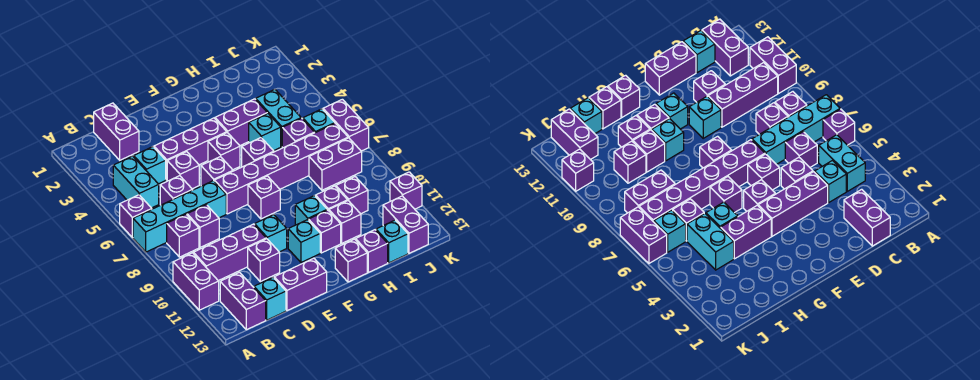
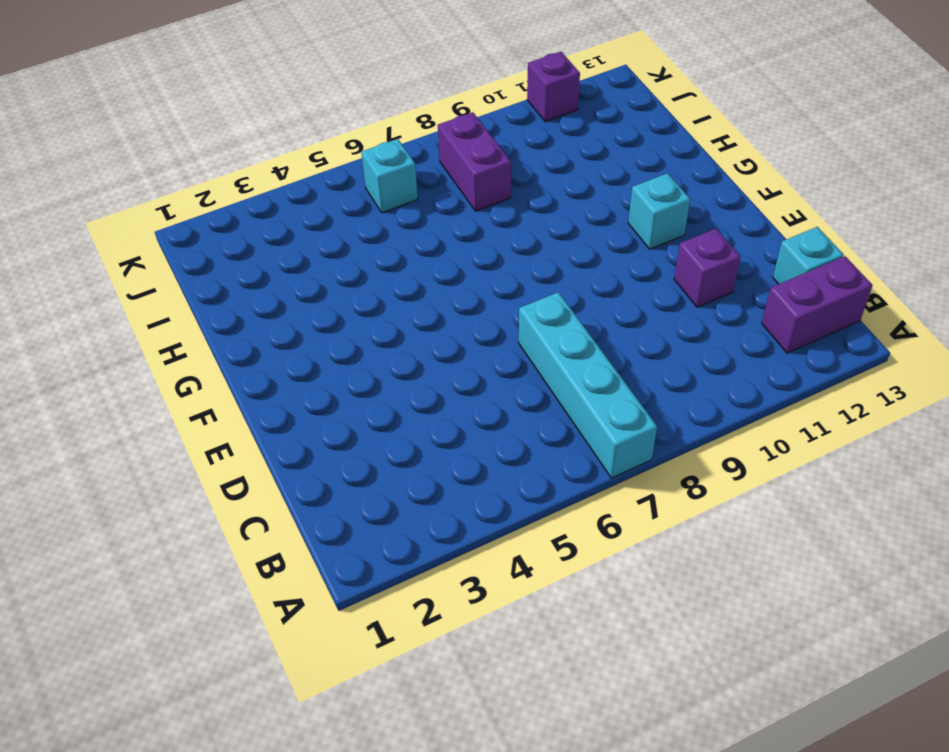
none -> purple brick A6 level 1
none -> purple brick A10:A11 level 1
none -> cyan brick B4:B5 level 1
none -> purple brick B8 level 1

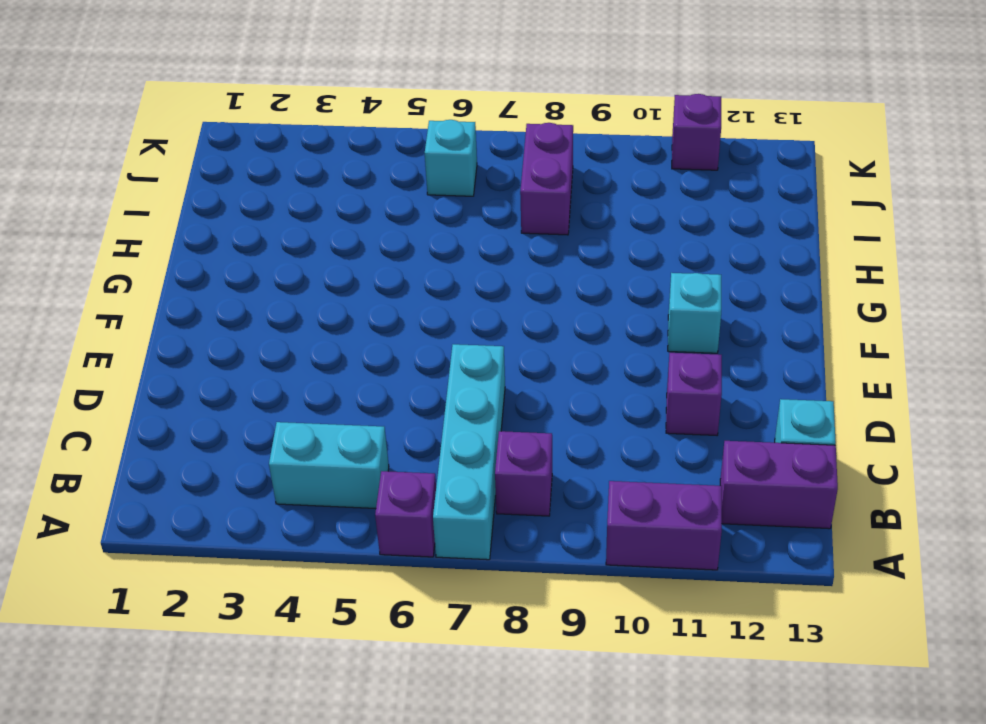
none -> purple brick B10:D10 level 1
none -> purple brick C1:C2 level 1
none -> cyan brick C4 level 1
none -> purple brick C6 level 1

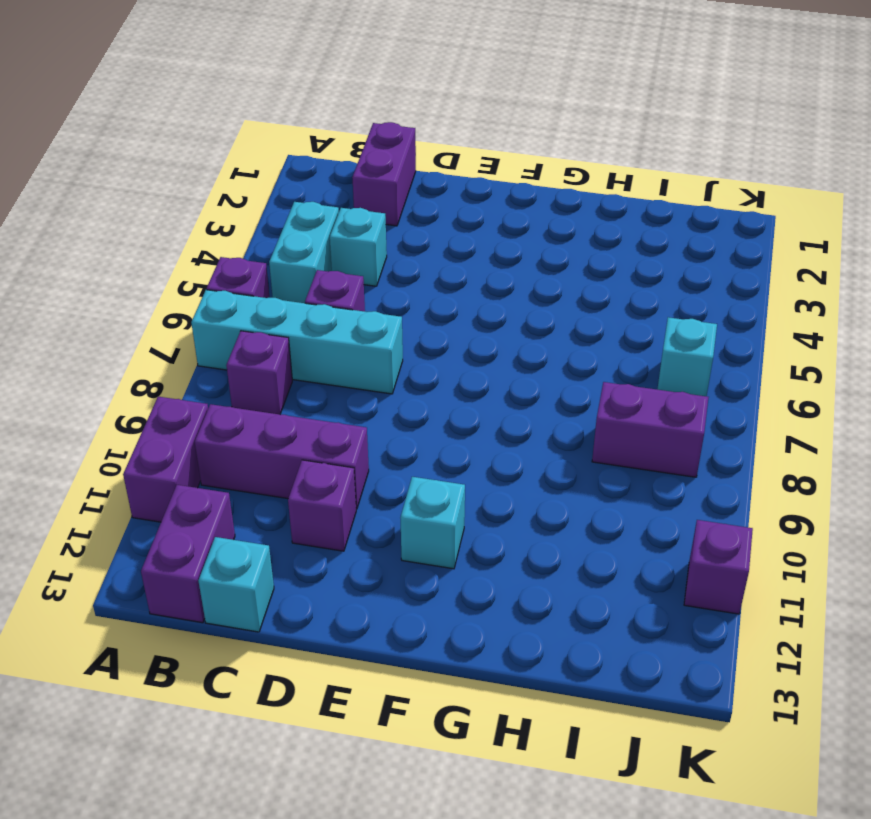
none -> purple brick C8 level 1
none -> purple brick D4:F4 level 1
none -> purple brick D5 level 1
none -> purple brick D13:E13 level 1

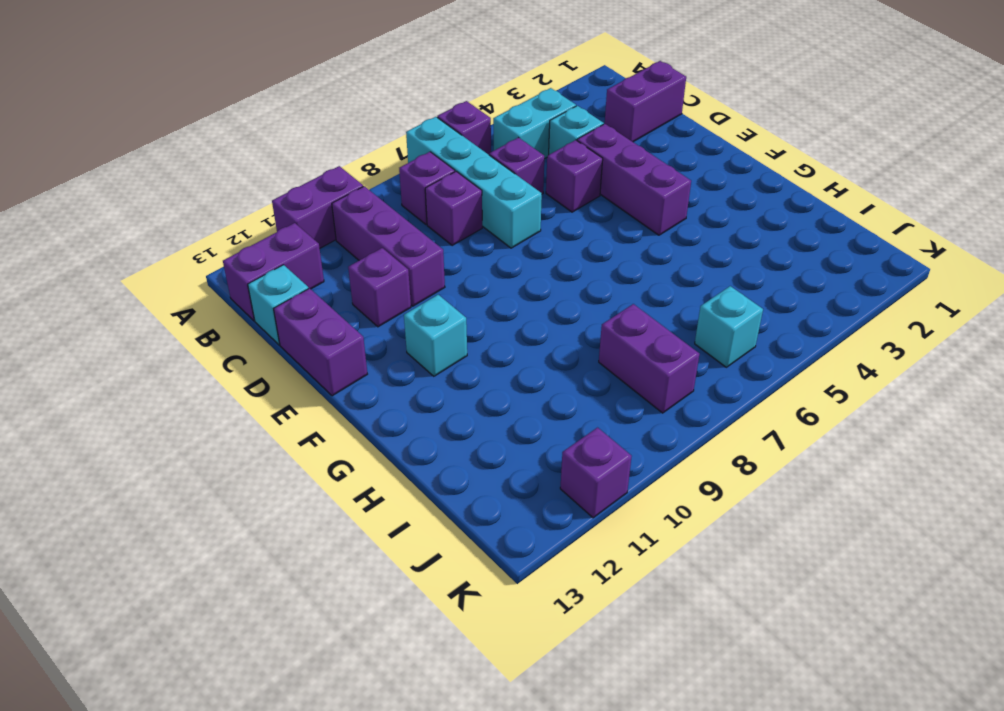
none -> purple brick E6 level 1
none -> purple brick E7:J7 level 1
none -> cyan brick E10 level 1
none -> purple brick F5 level 1

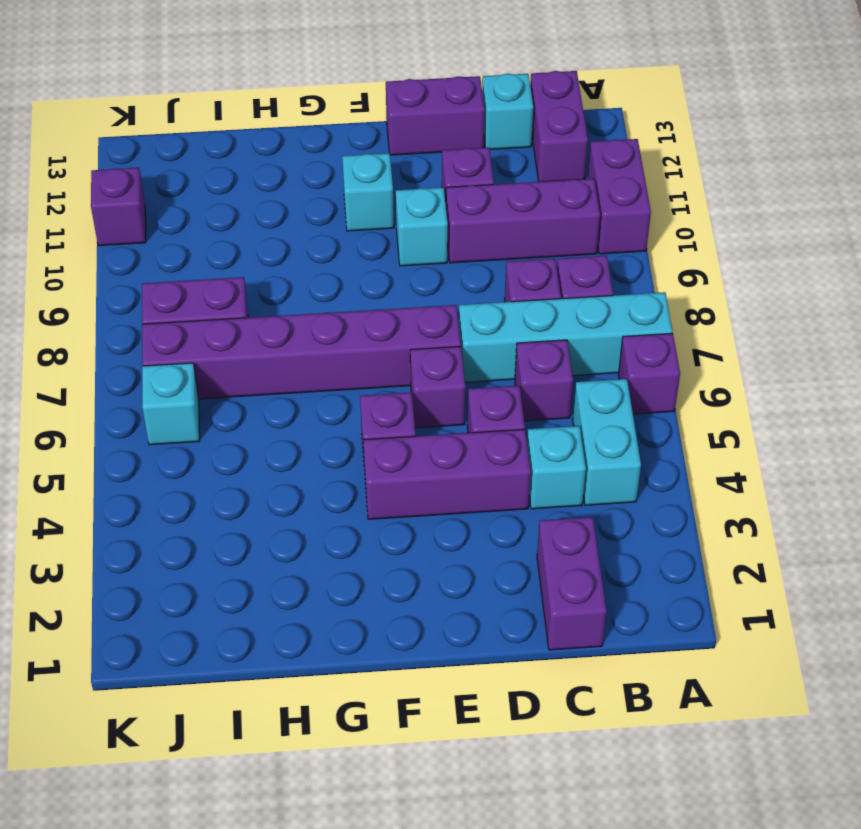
none -> purple brick F8 level 1
none -> purple brick G4:H4 level 1
none -> purple brick G6 level 1
none -> cyan brick G10 level 1

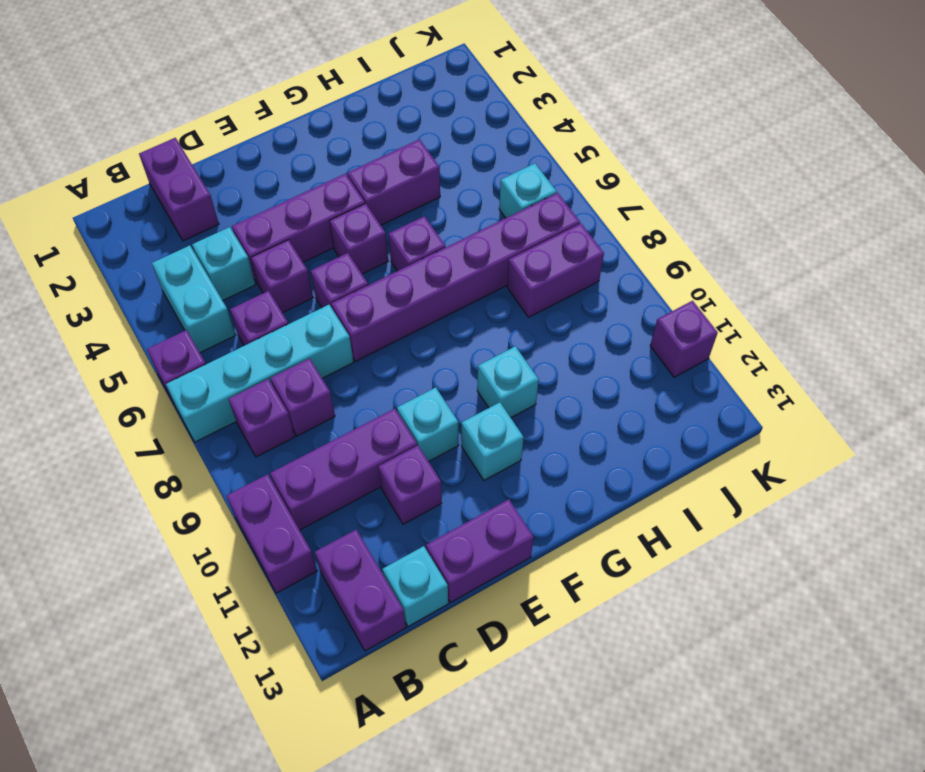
none -> purple brick F8 level 1
none -> purple brick G11 level 1
none -> purple brick G13 level 1
none -> cyan brick H5 level 1

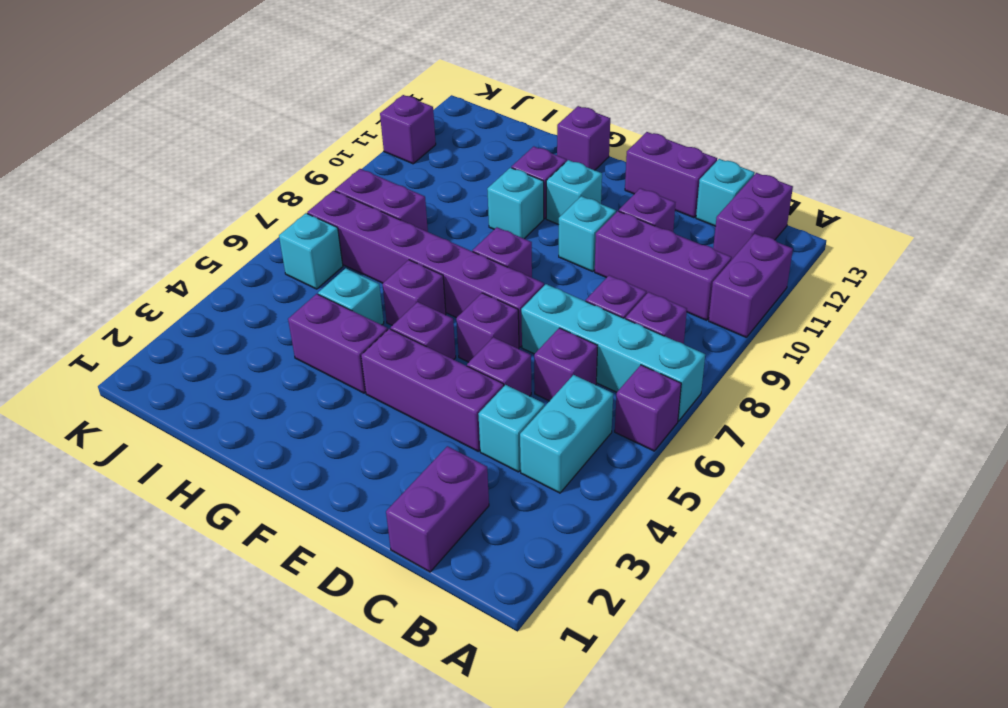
none -> purple brick H10 level 1
none -> purple brick H11 level 1
none -> purple brick H13 level 1
none -> cyan brick I4:I5 level 1

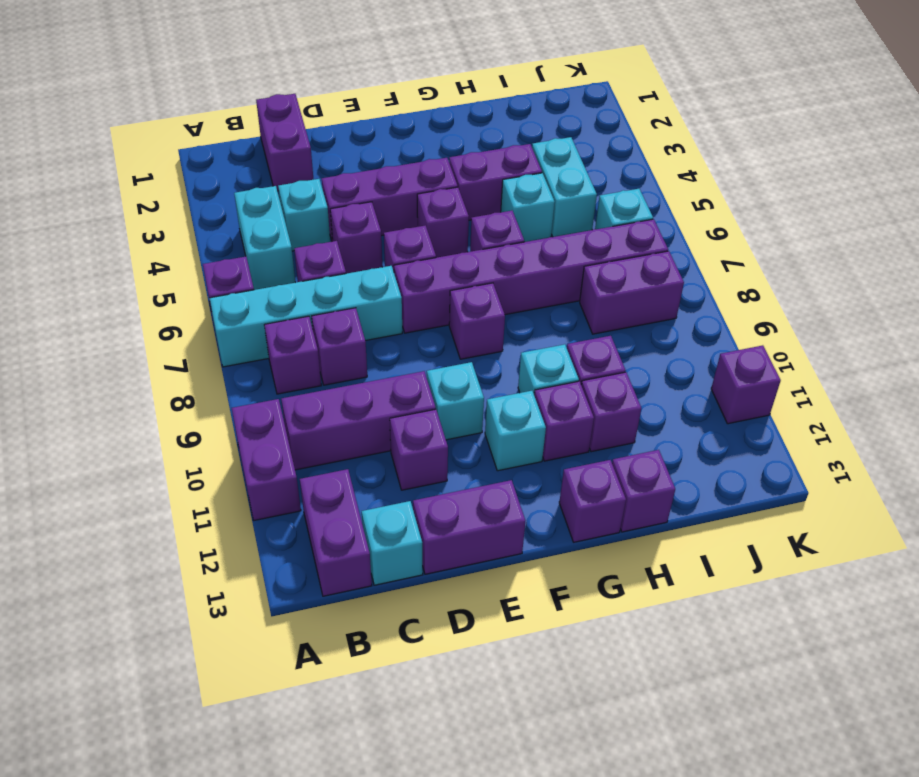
none -> purple brick I6 level 1
none -> purple brick I10 level 1
none -> cyan brick I13 level 1
none -> purple brick J12:J13 level 1

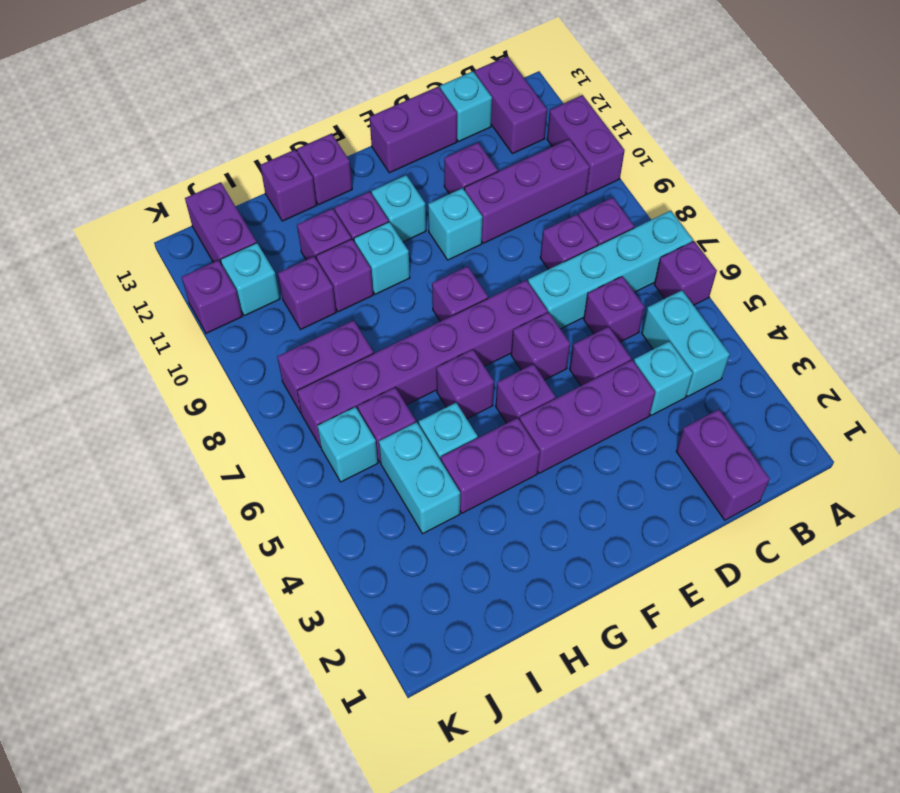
cyan brick J11 level 1 -> cyan brick I13 level 1
none -> purple brick K6:K7 level 1

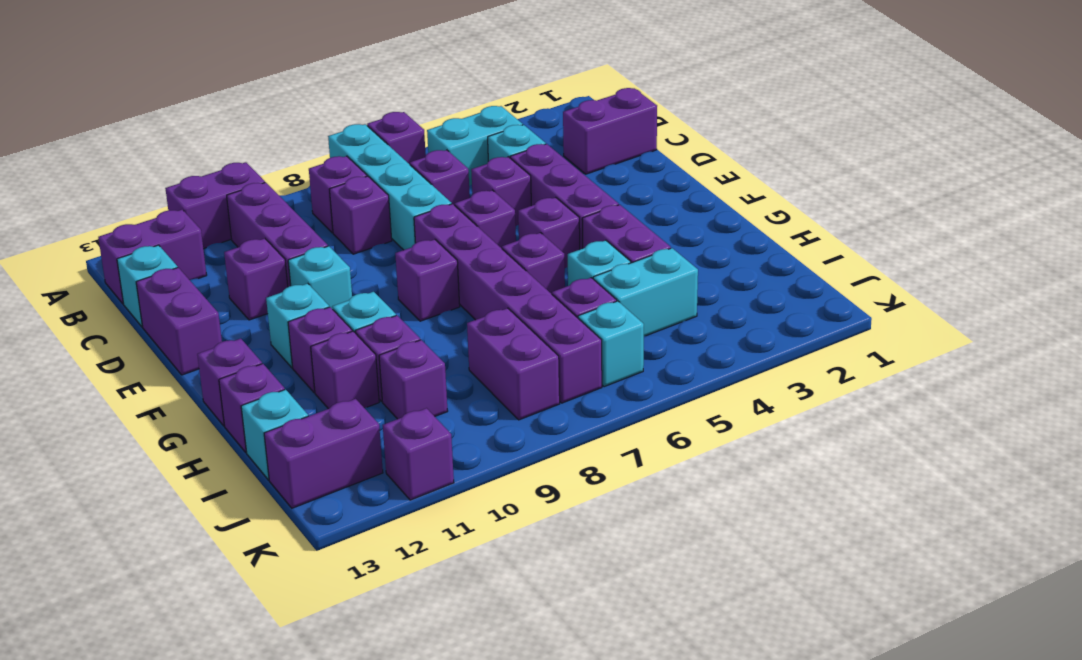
none -> purple brick K6:K7 level 1

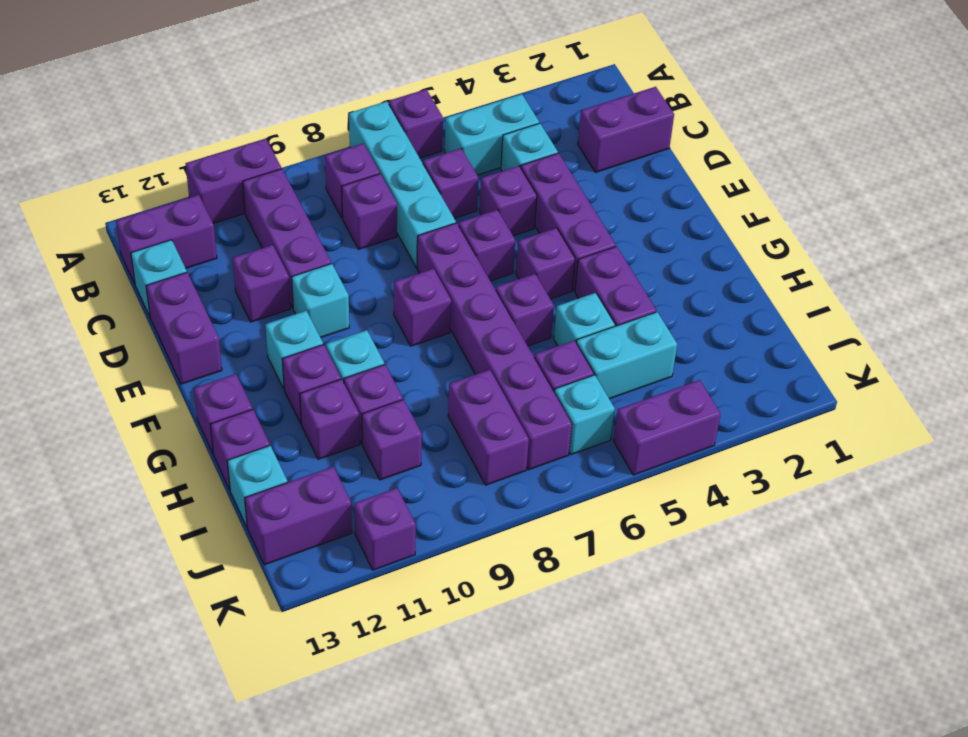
purple brick K4:K5 level 1 -> purple brick K6:K7 level 1

